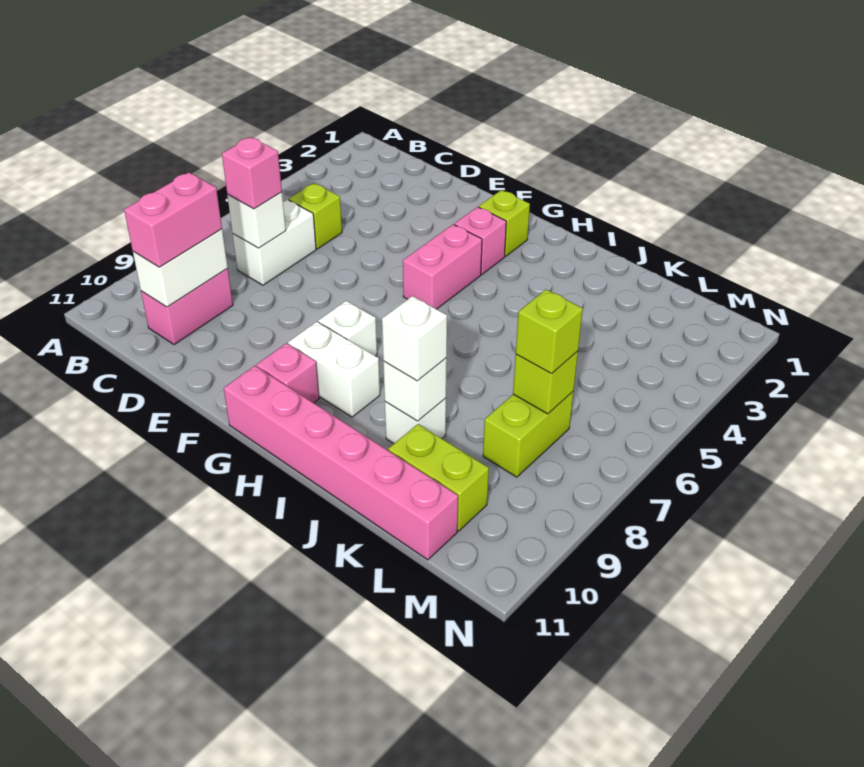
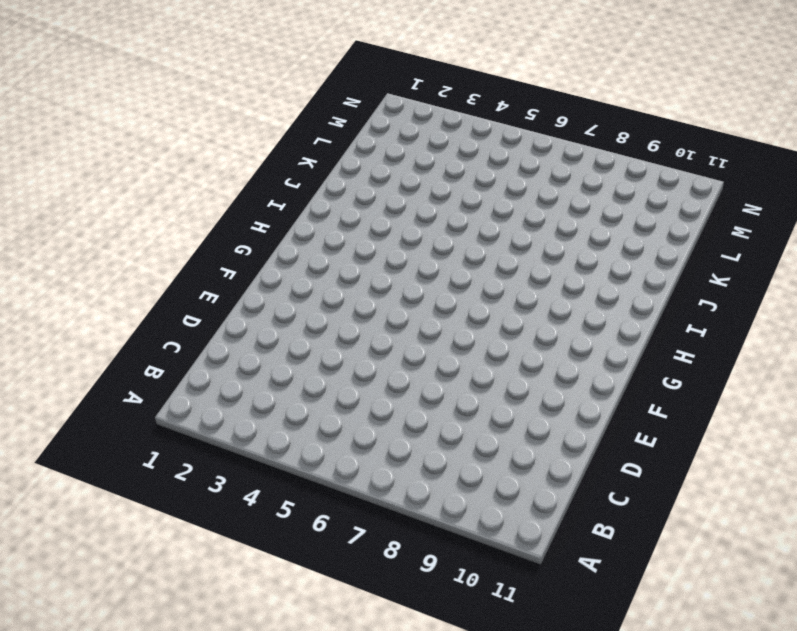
none -> lime brick C5 level 1
none -> white brick C6:C7 level 1
none -> pink brick C9:C10 level 1

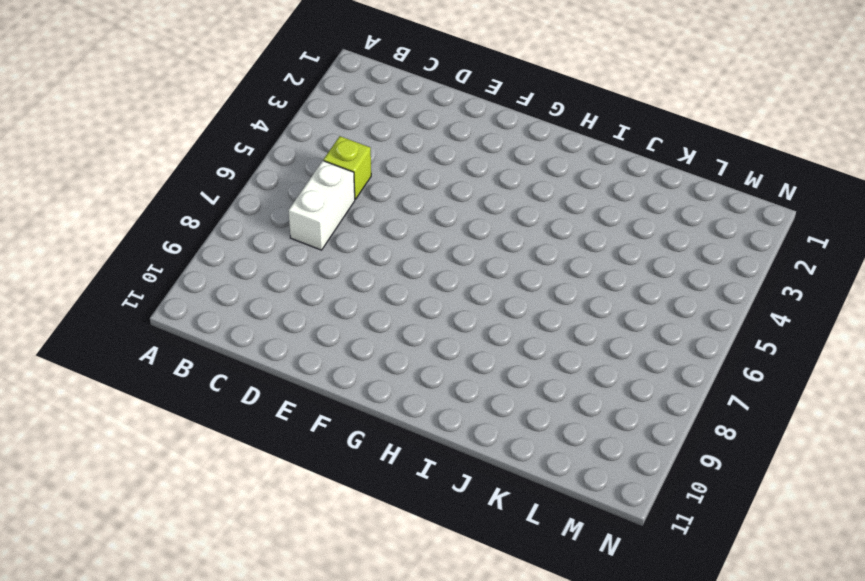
none -> pink brick C9:C10 level 1
none -> lime brick G2 level 1
none -> pink brick G3 level 1

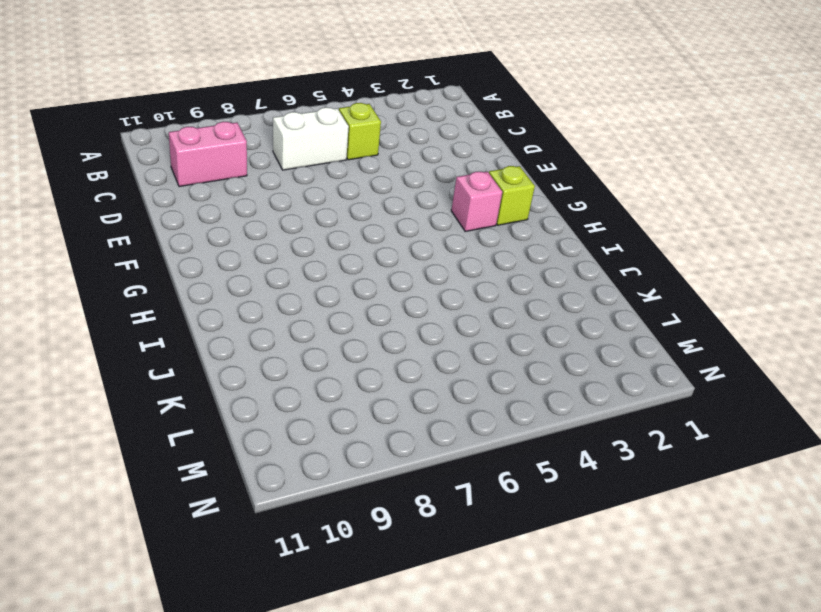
none -> pink brick G4:G5 level 1
none -> white brick G8 level 1
none -> white brick G9:H9 level 1

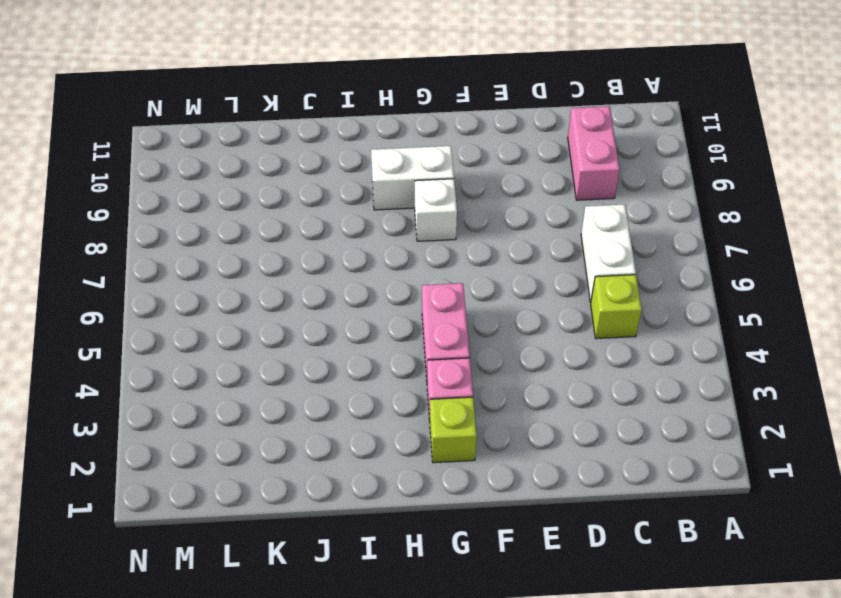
none -> pink brick G10 level 1
none -> pink brick G11:L11 level 1
none -> white brick J9 level 1

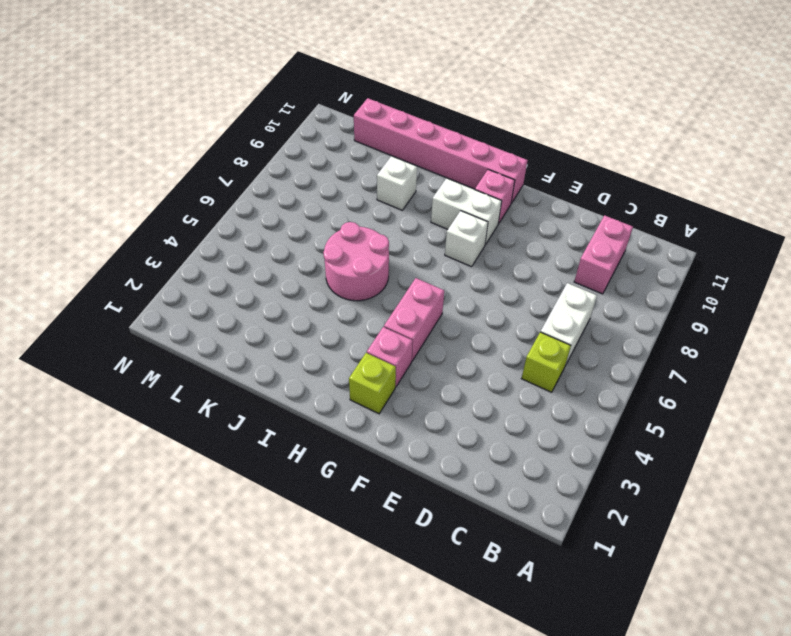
pink round brick I5:J6 level 1 -> none
none -> lime brick K10:L10 level 1
none -> lime brick L7:L8 level 1
none -> white brick C7 level 2

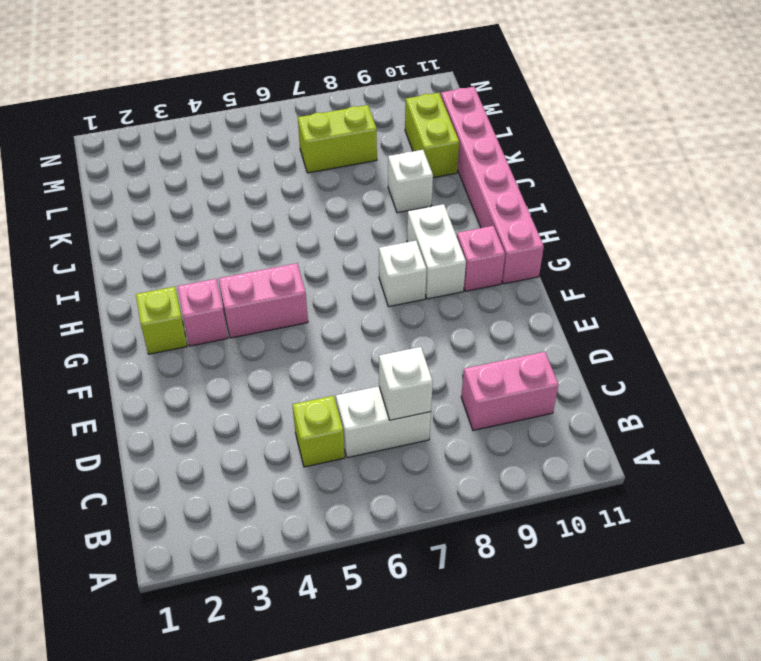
none -> white brick C9:C10 level 2
none -> white brick J9 level 2
none -> lime brick L7 level 2

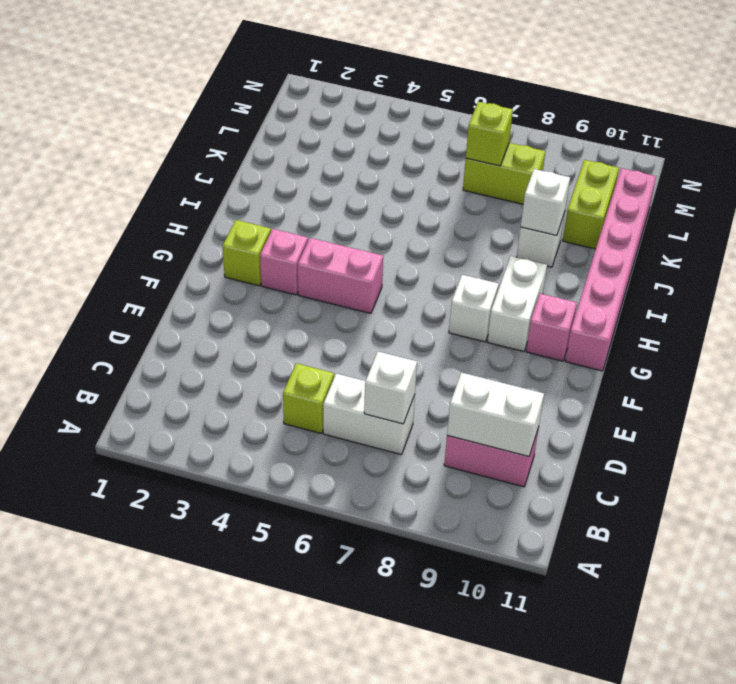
none -> pink brick C7 level 3
none -> pink brick C9:C10 level 3
none -> white brick J9 level 3

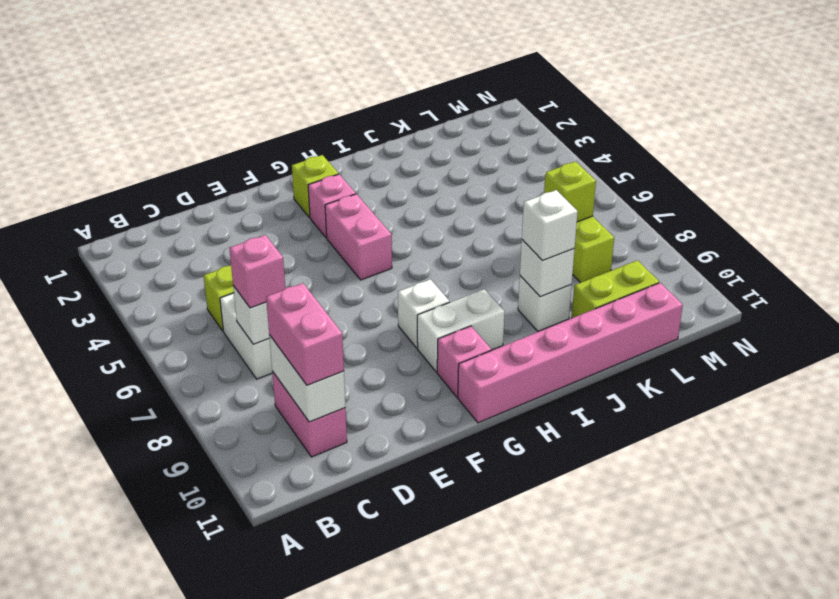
none -> lime brick L7 level 3

